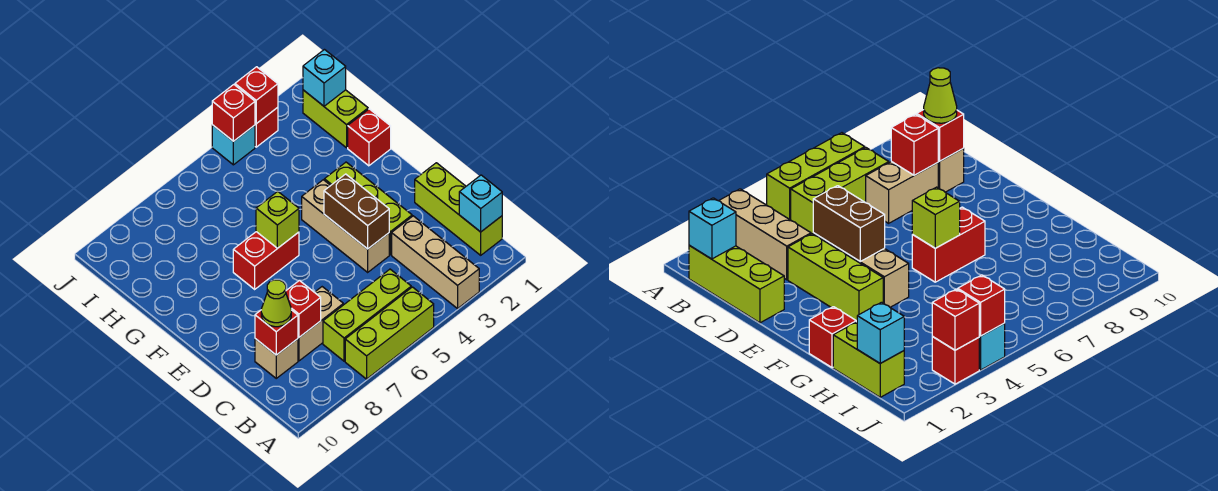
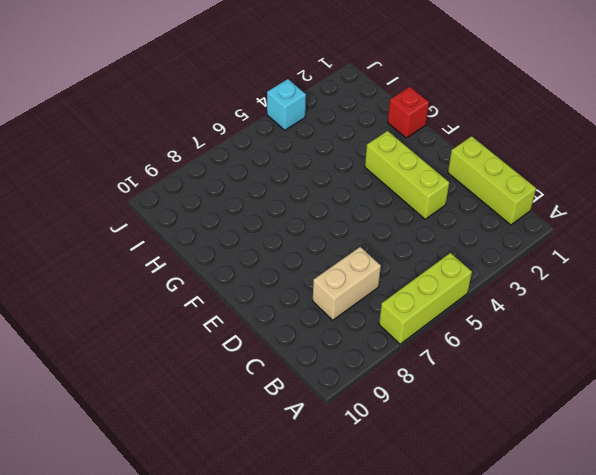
none -> tan brick A3:C3 level 1
none -> lime brick B5:B7 level 1
none -> tan brick C9 level 1

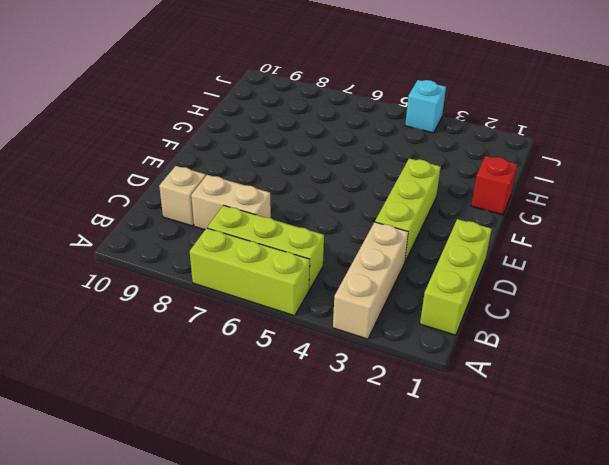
none -> tan brick D4:F4 level 1
none -> red brick F6:F7 level 1
none -> lime brick H1:I1 level 1

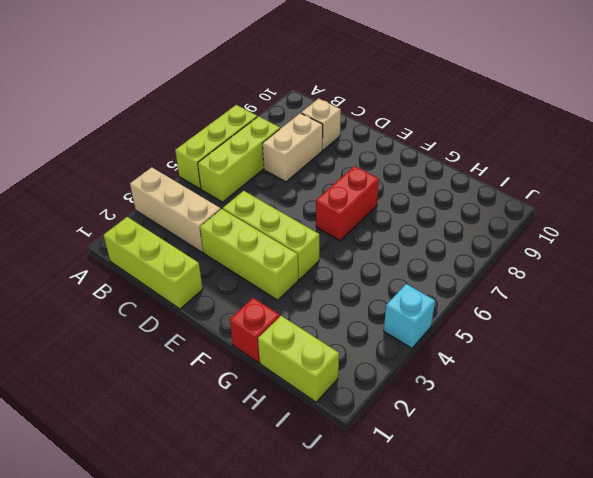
lime brick D4:F4 level 1 -> tan brick D4:F4 level 1
none -> red brick J3 level 1
none -> cyan brick B1 level 2
none -> red brick C8 level 2

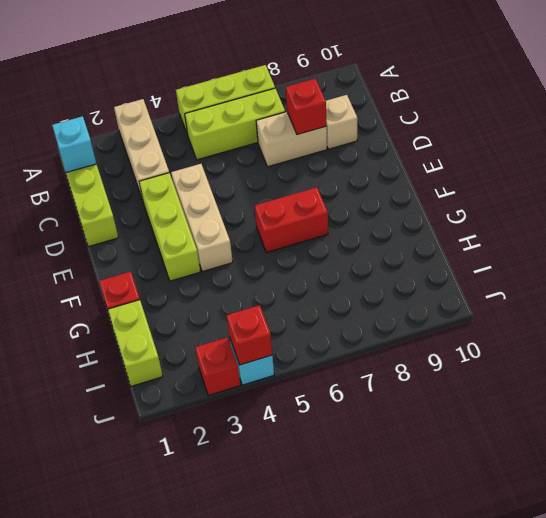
none -> red brick C9 level 2
none -> brown brick D4:E4 level 2
none -> lime brick F6 level 2

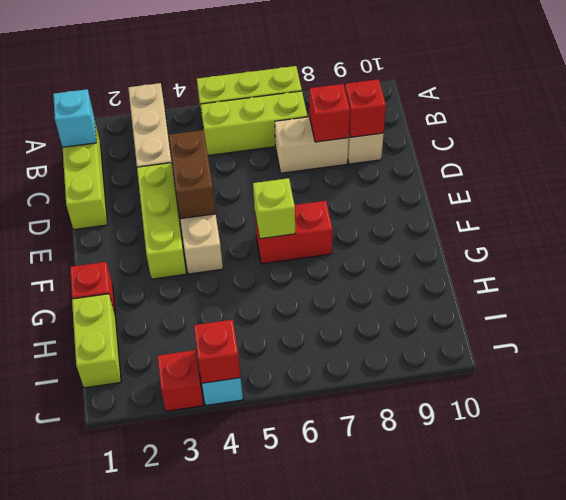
none -> cyan brick I1 level 2
none -> red brick J3 level 2
none -> lime cone C9 level 3

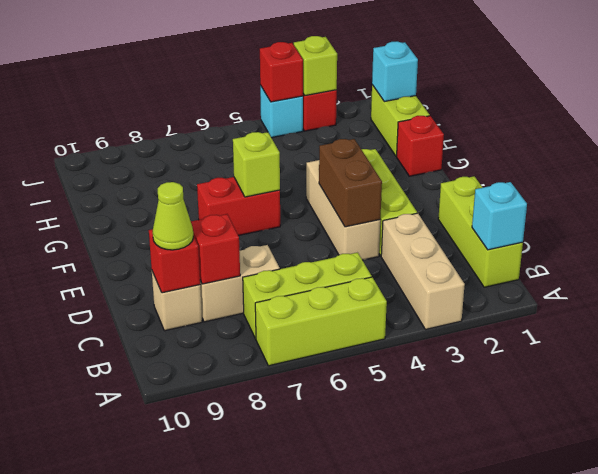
lime brick J3 level 2 -> red brick J3 level 2

